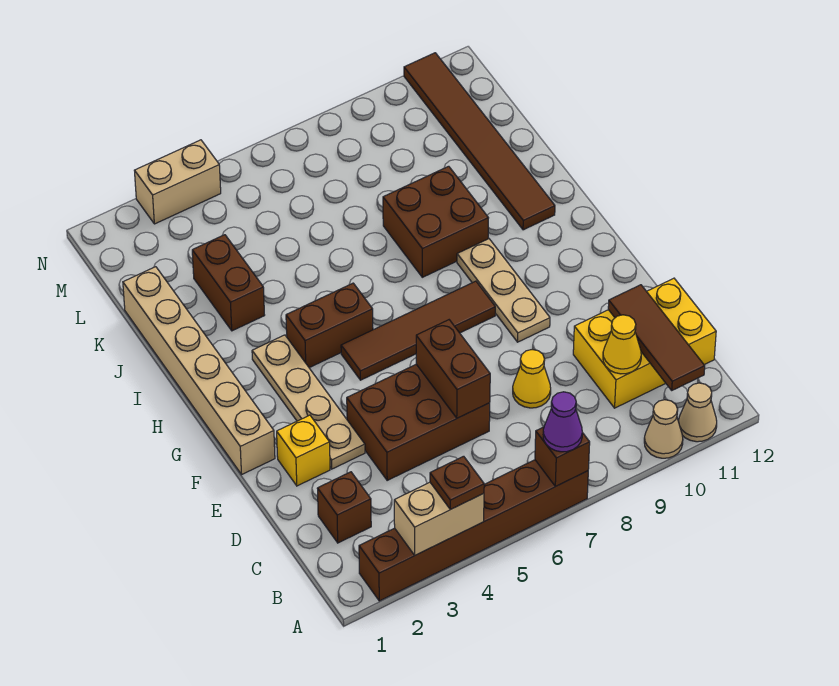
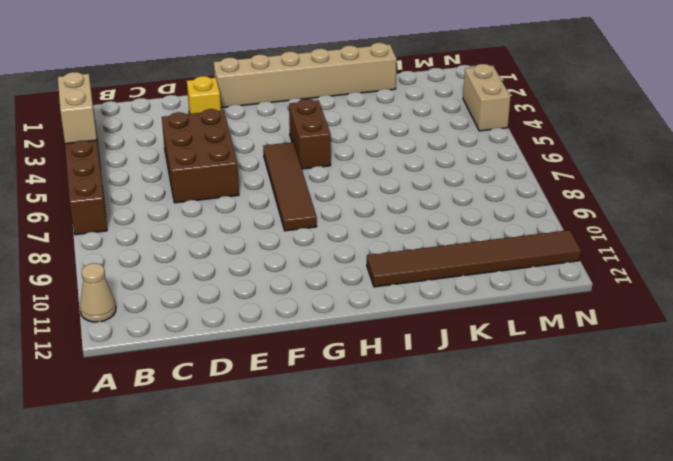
none -> tan cone A10 level 1
none -> brown brick C2 level 1
none -> yellow brick C10:D12 level 1

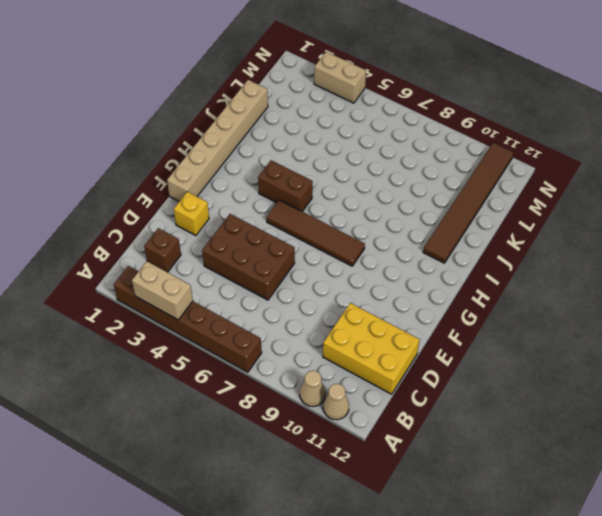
none -> yellow cone D8 level 1
none -> tan plate E3:H3 level 1
none -> tan plate F9:H9 level 1

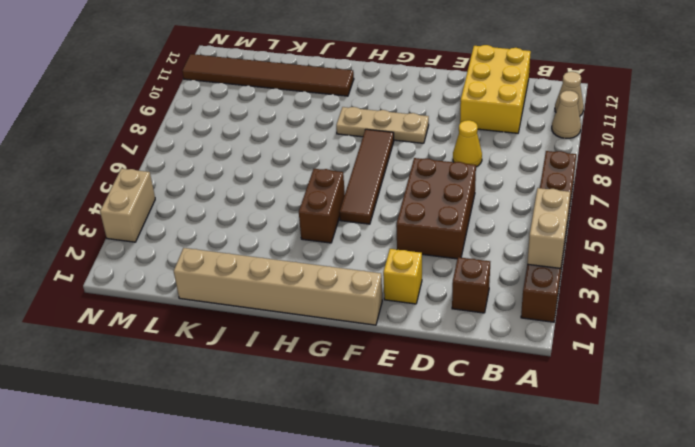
none -> tan plate E3:H3 level 1
none -> brown brick I8:J9 level 1
none -> brown brick J3:K3 level 1

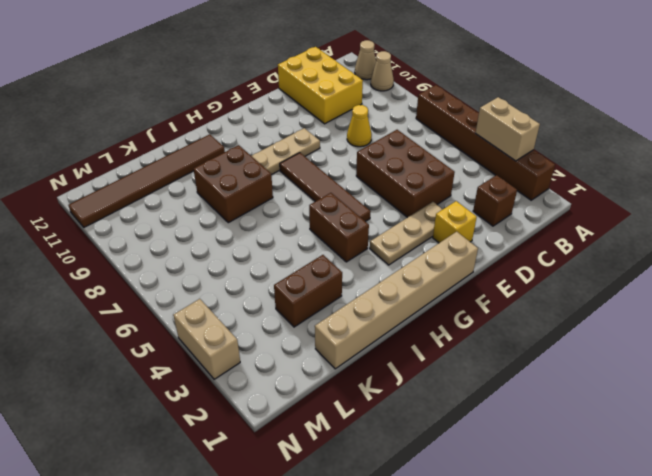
tan plate E3:G3 level 1 -> tan plate E3:H3 level 1
none -> brown brick A7 level 2
none -> brown tile B11:D11 level 2
none -> yellow cone C10 level 2

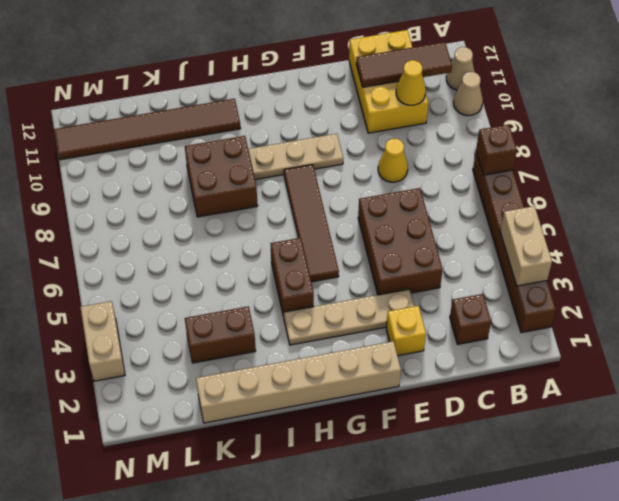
none -> brown brick D6:E6 level 2
none -> brown plate A4 level 3
none -> purple cone A7 level 3

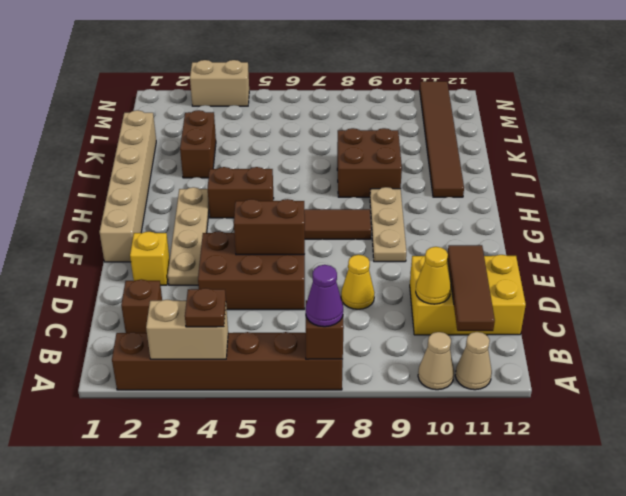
brown brick E5:E6 level 2 -> brown brick D6:E6 level 2

